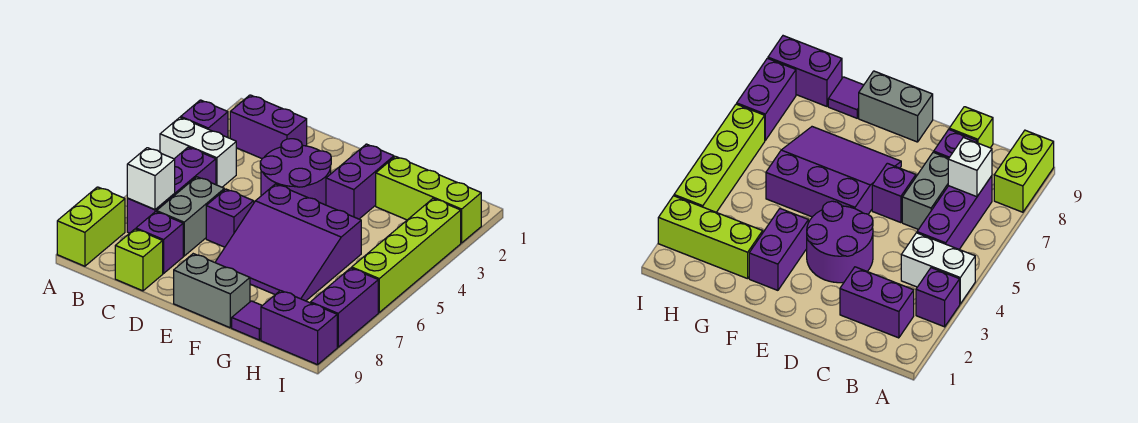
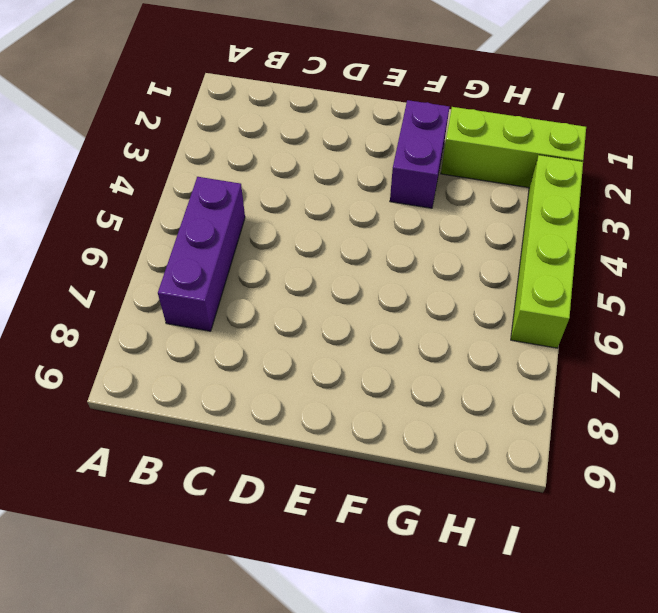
none -> purple brick A3 level 1
none -> white brick A4:B4 level 1
none -> lime brick A8:A9 level 1

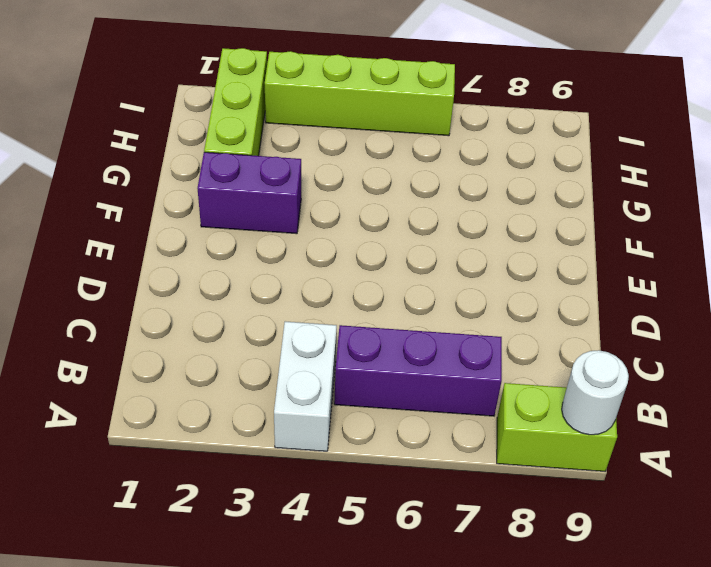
white round brick A9 level 2 -> none
none -> purple brick A3 level 1
none -> purple brick B2:C2 level 1
none -> grey brick C6:C7 level 1

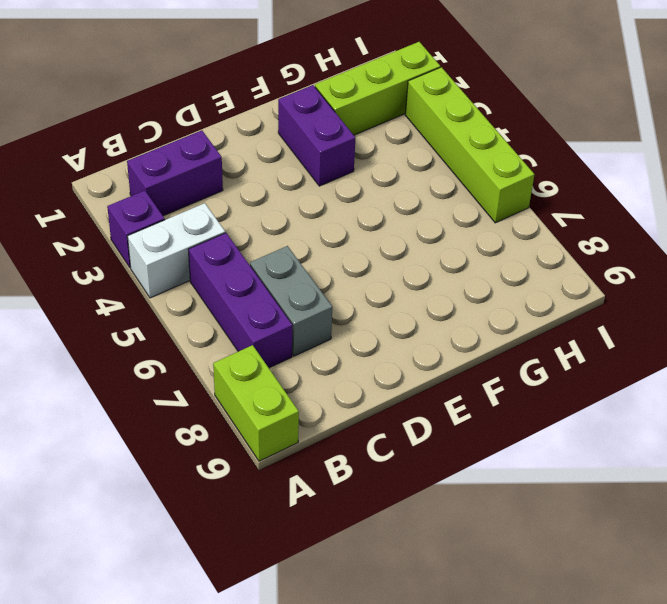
none -> purple brick C8 level 1
none -> lime brick C9 level 1
none -> purple round brick D3:E4 level 1

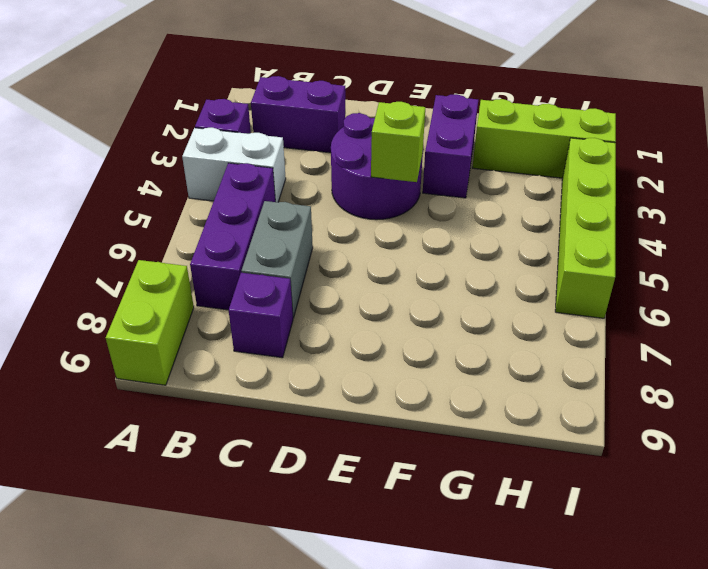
lime brick E4 level 2 -> lime brick C9 level 1
none -> purple brick D6 level 1
none -> purple slope E5:G7 level 1 top 5
none -> grey brick E9:F9 level 1

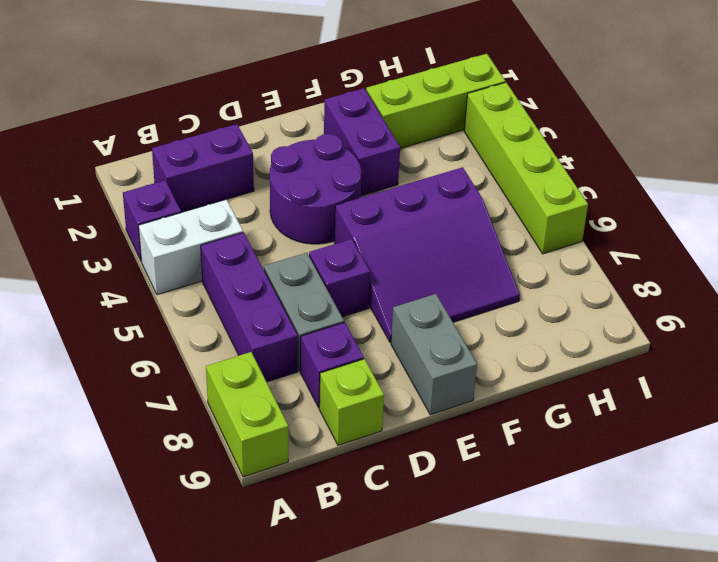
grey brick E8:E9 level 1 -> grey brick E9:F9 level 1
none -> purple tile G9 level 1
none -> purple brick H9:I9 level 1
none -> purple brick I7:I8 level 1

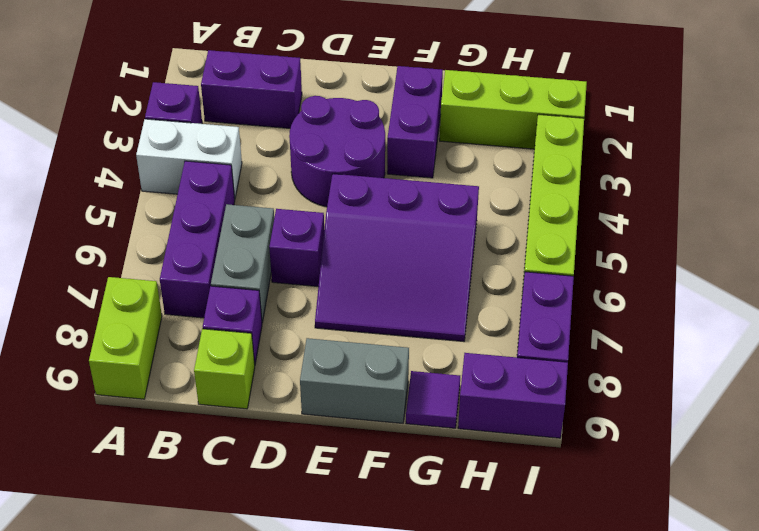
none -> white brick B7 level 2

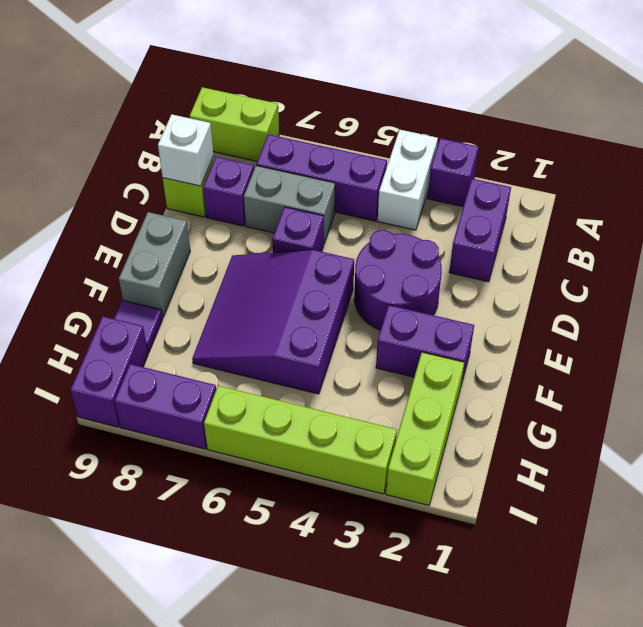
white brick C9 level 2 -> white brick B7 level 2

